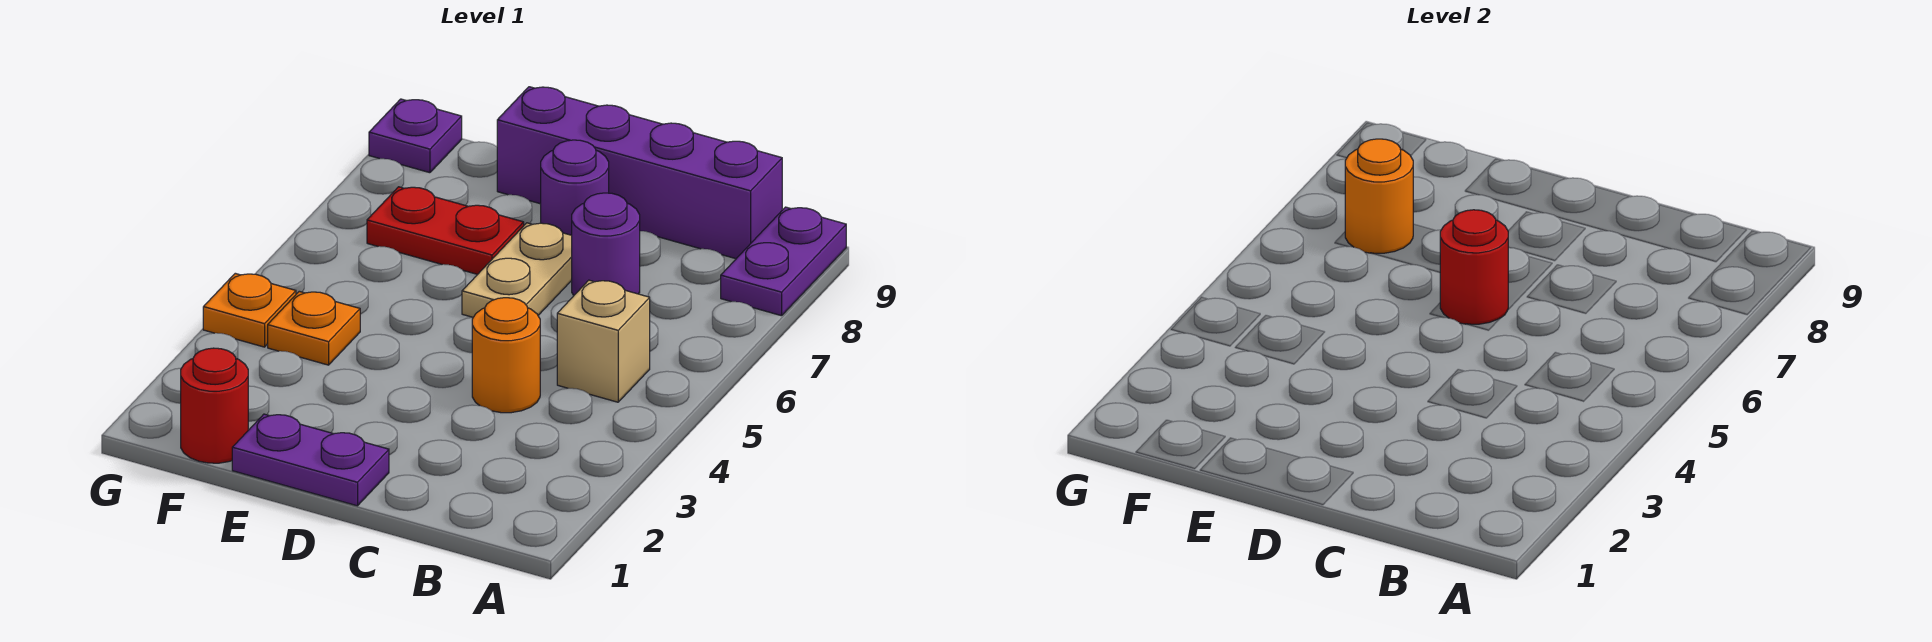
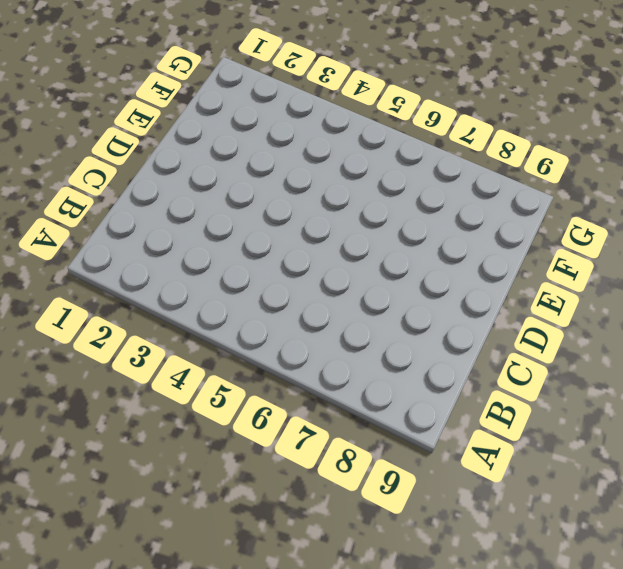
none -> purple plate A8:A9 level 1
none -> tan brick B5 level 1
none -> purple brick B9:E9 level 1

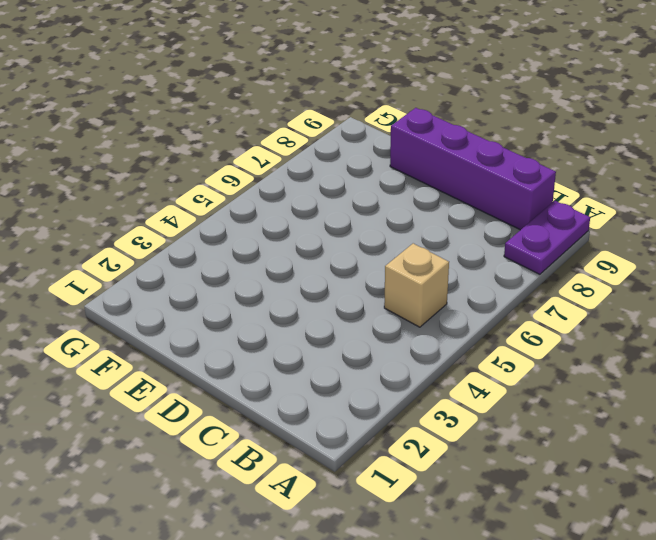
none -> orange round brick C4 level 1
none -> purple round brick C7 level 1
none -> purple plate D1:E1 level 1

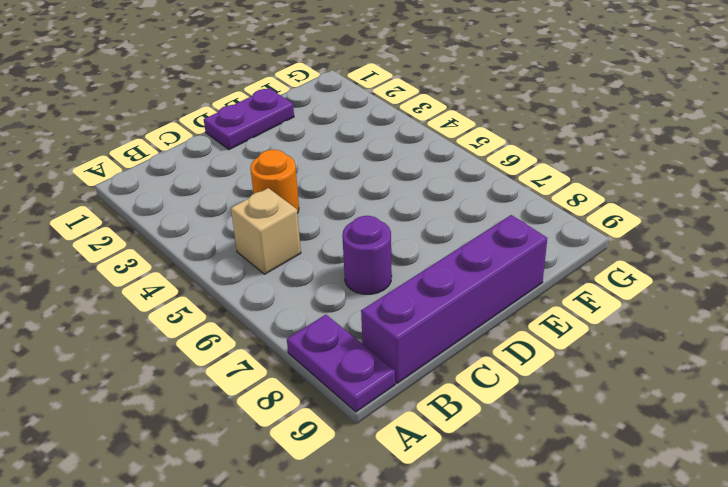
none -> tan plate D6:D7 level 1
none -> purple round brick D8 level 1
none -> red plate E7:F7 level 1

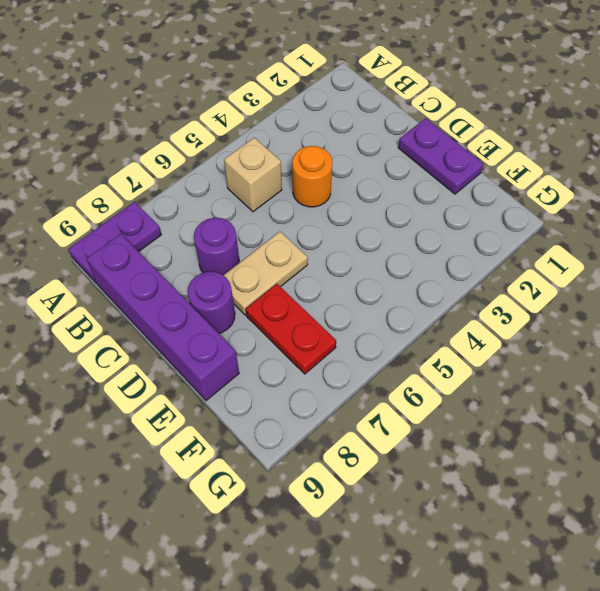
none -> red round brick F1 level 1
none -> orange plate F4 level 1
none -> orange plate G4 level 1

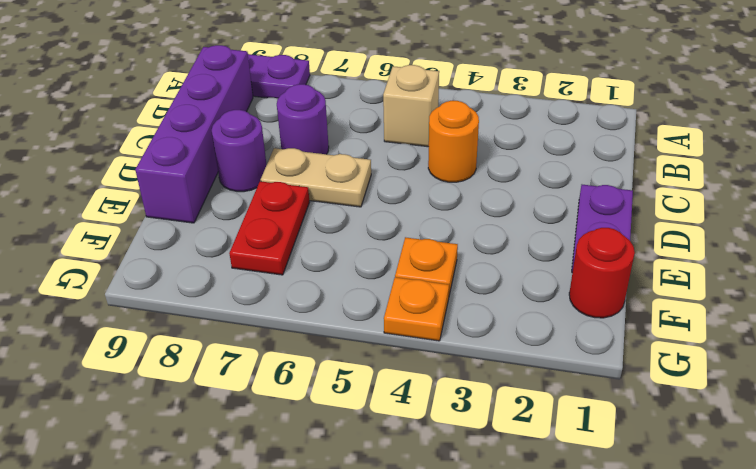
none -> purple plate G9 level 1
none -> red round brick D6 level 2
none -> orange round brick F7 level 2

